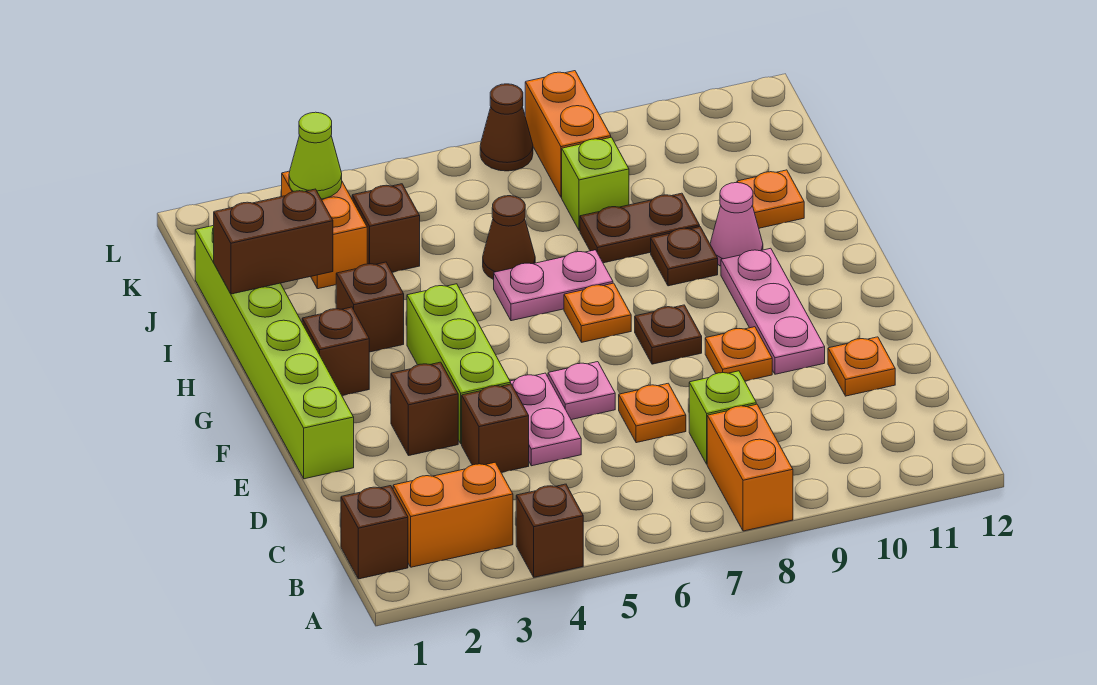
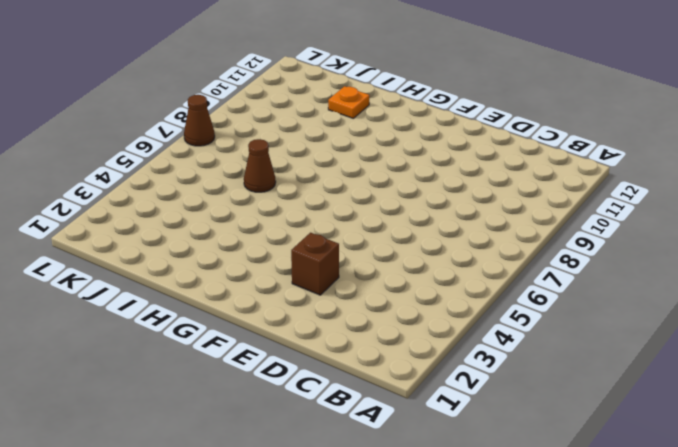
none -> brown brick A4 level 1
none -> orange brick A8:B8 level 1
none -> brown brick B1 level 1
none -> orange brick B2:B3 level 1

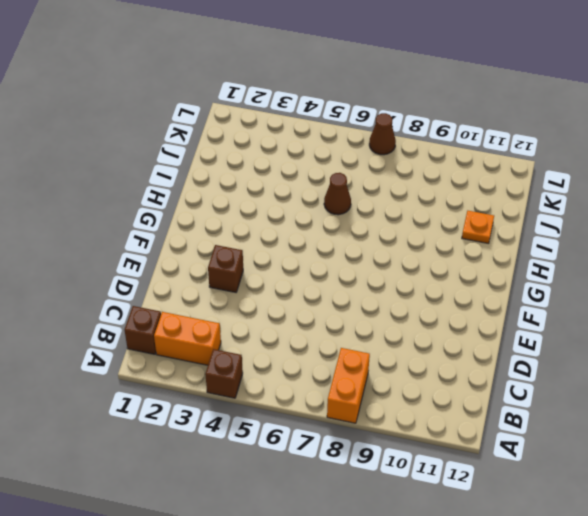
none -> lime brick C8 level 1
none -> brown brick D4 level 1
none -> pink plate D5:E5 level 1
none -> orange plate D7 level 1

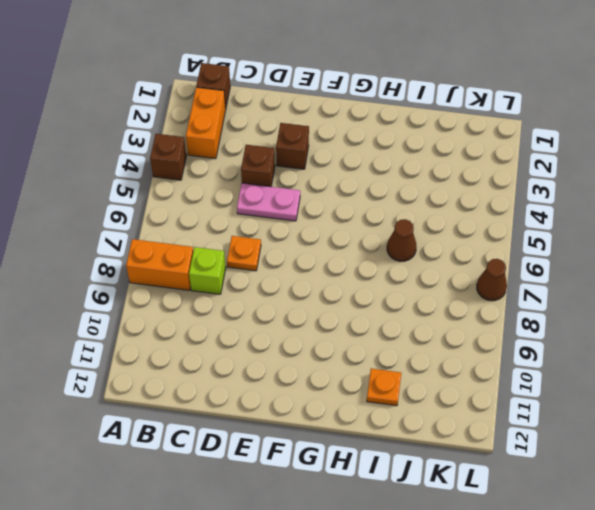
none -> orange plate D11 level 1
none -> lime brick E1:J1 level 1
none -> lime brick E4:G4 level 1
none -> pink plate E6 level 1

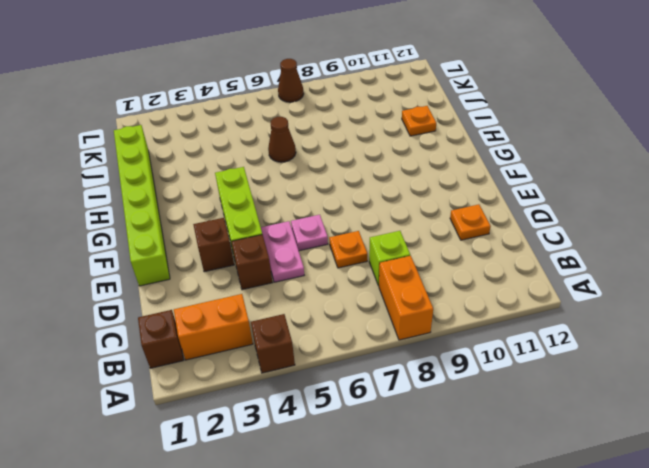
none -> orange plate E9 level 1
none -> pink plate E10:G10 level 1
none -> brown plate F8 level 1
none -> brown brick G2 level 1

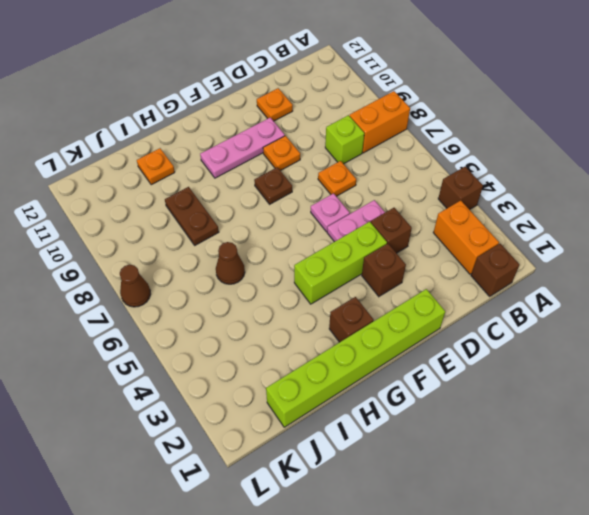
none -> orange plate G7 level 1
none -> brown brick H3 level 1
none -> pink plate H6:H7 level 1
none -> brown plate H9 level 1

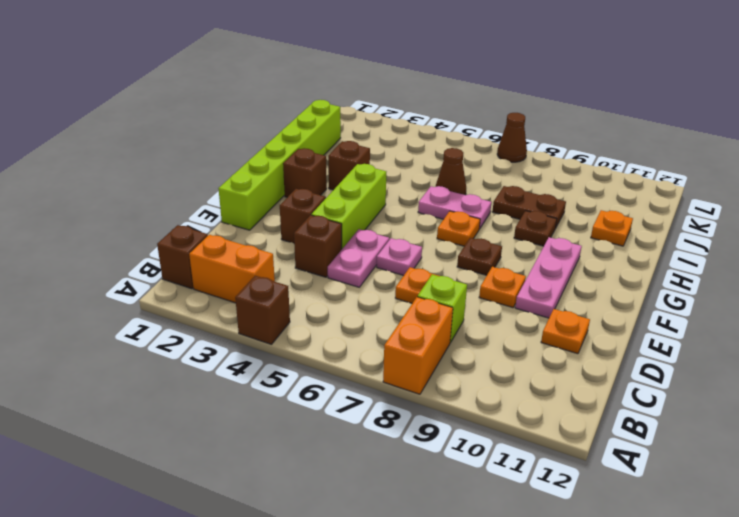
none -> pink cone H10 level 1
none -> orange brick J3:K3 level 1
none -> brown brick J4 level 1
none -> lime brick J8 level 1

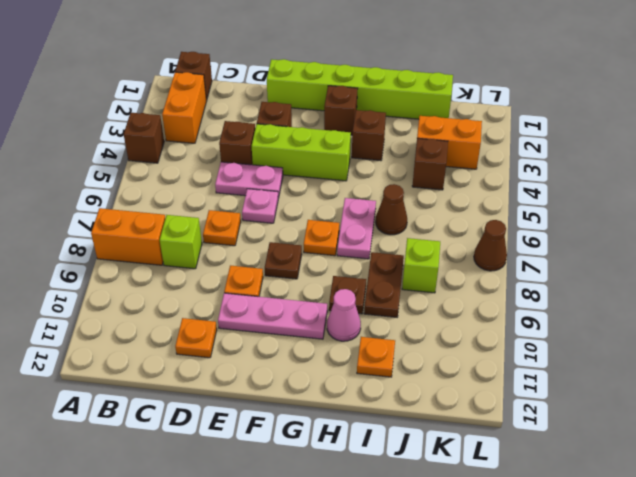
none -> orange brick K8:L8 level 1
none -> brown brick I1:I2 level 2
none -> lime cone K3 level 2

